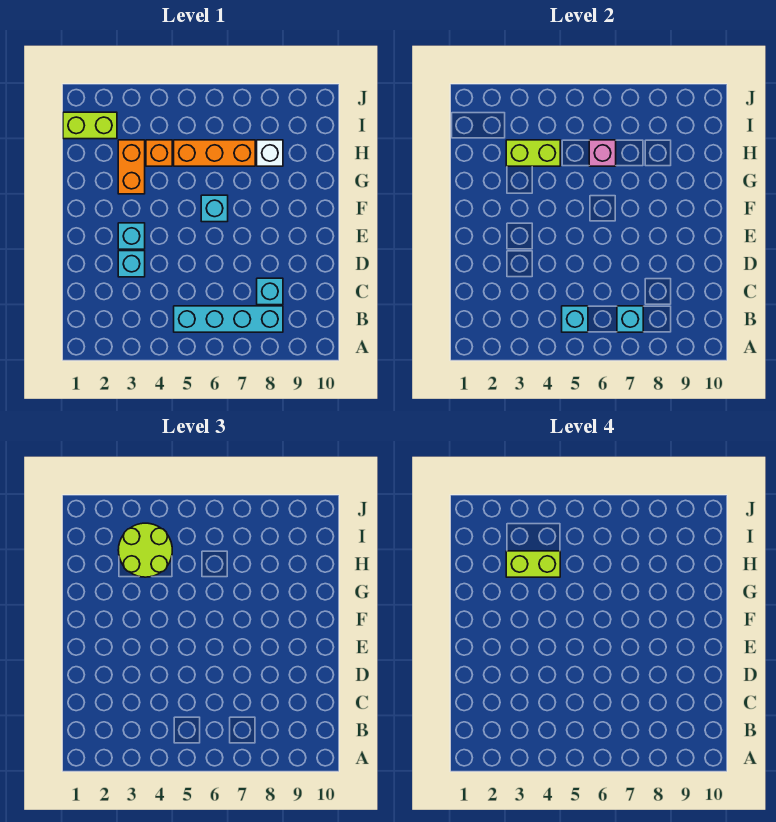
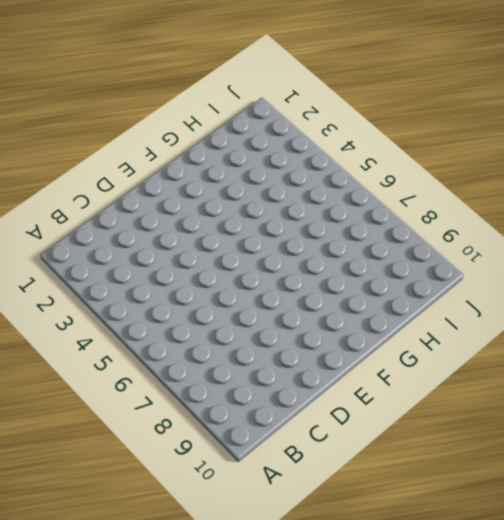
none -> cyan brick B5:B8 level 1
none -> cyan brick C8 level 1
none -> cyan brick D3 level 1

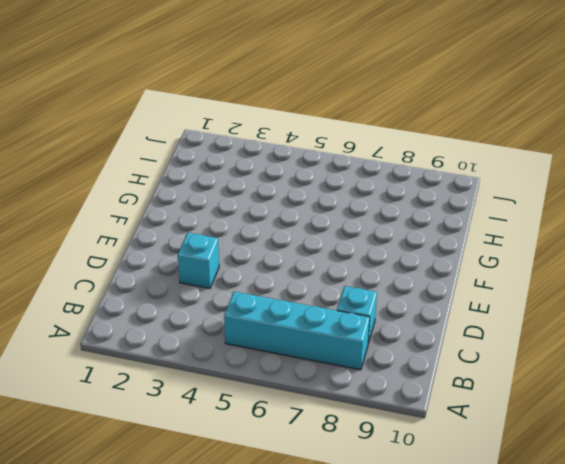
none -> cyan brick E3 level 1
none -> cyan brick F6 level 1
none -> orange brick G3:H3 level 1

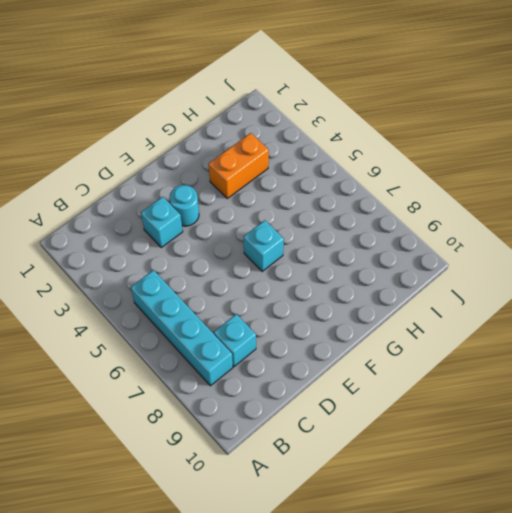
cyan round brick E3 level 1 -> cyan brick E3 level 1
none -> orange brick H4 level 1
none -> orange brick H5:H7 level 1
none -> white brick H8 level 1

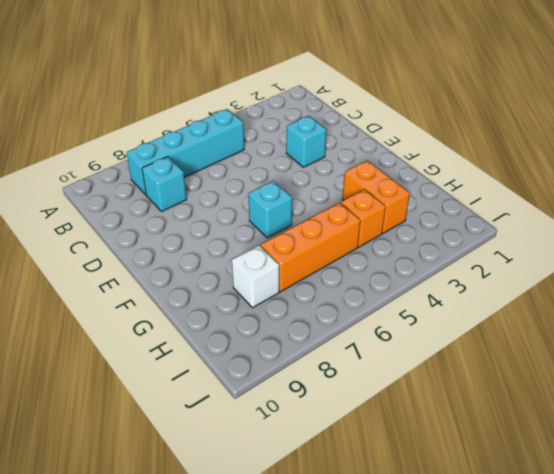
none -> cyan brick E3 level 1
none -> lime brick I1:I2 level 1
none -> cyan brick B5 level 2

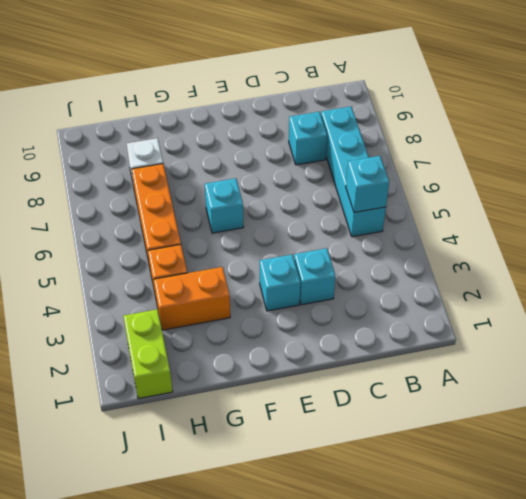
none -> cyan brick B7 level 2
none -> lime brick H3:H4 level 2
none -> pink brick H6 level 2

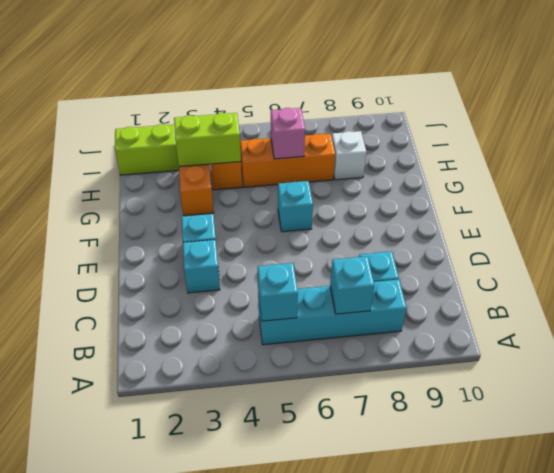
none -> lime round brick H3:I4 level 3
none -> lime brick H3:H4 level 4

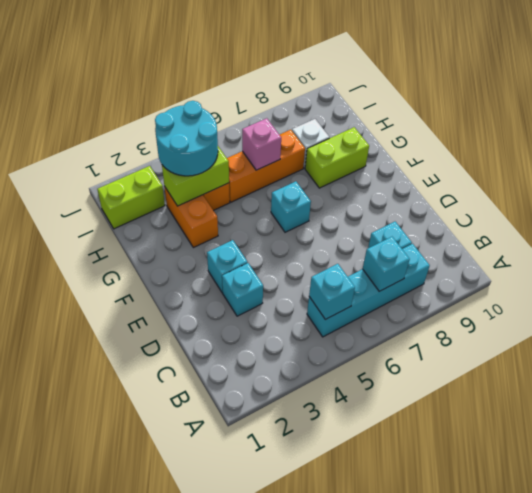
lime brick G8:G9 level 1 -> lime brick H3:H4 level 4
cyan round brick H3:I4 level 3 -> lime round brick H3:I4 level 3

